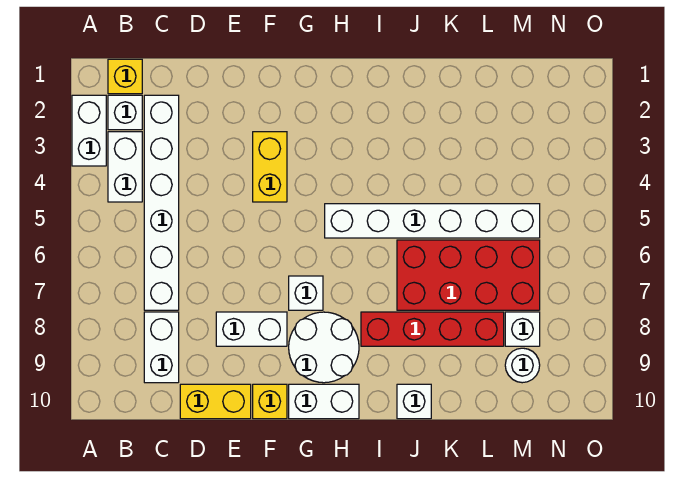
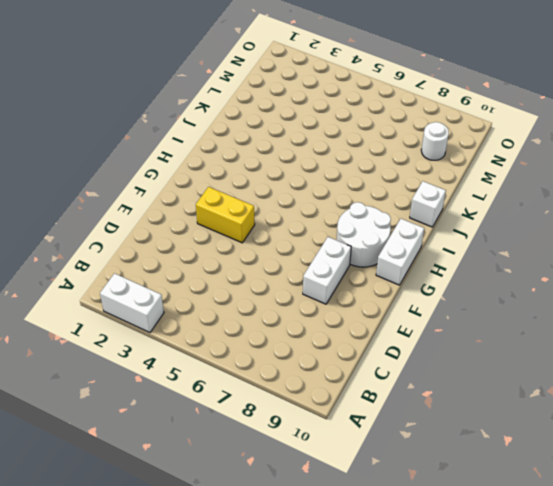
none -> yellow brick B1 level 1
none -> white brick B2 level 1
none -> white brick B3:B4 level 1

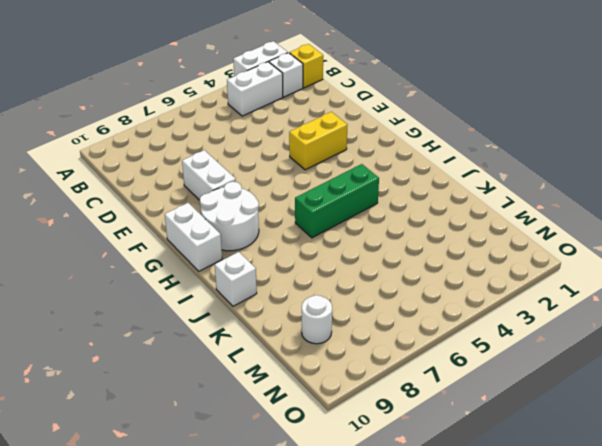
green brick I4:I6 level 1 -> white brick H5:M5 level 1
none -> white brick C2:C7 level 1
none -> white brick C8:C9 level 1
none -> yellow brick D10:E10 level 1

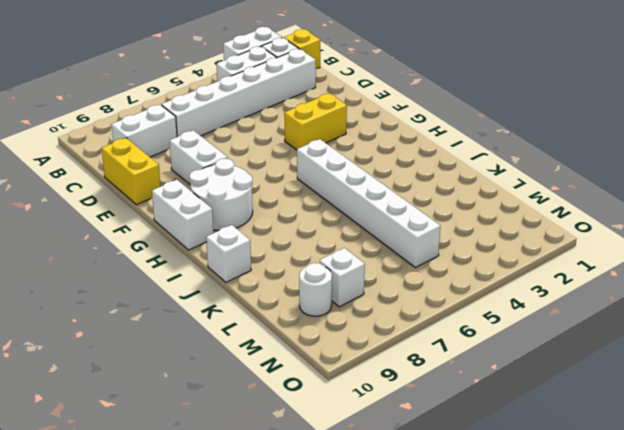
none -> yellow brick F10 level 1
none -> white brick G7 level 1
none -> red brick I8:L8 level 1

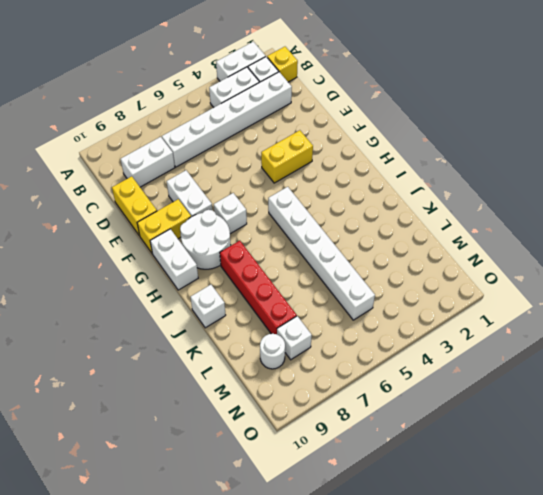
yellow brick F9:F10 level 1 -> yellow brick F10 level 1
none -> red brick J6:M7 level 1

